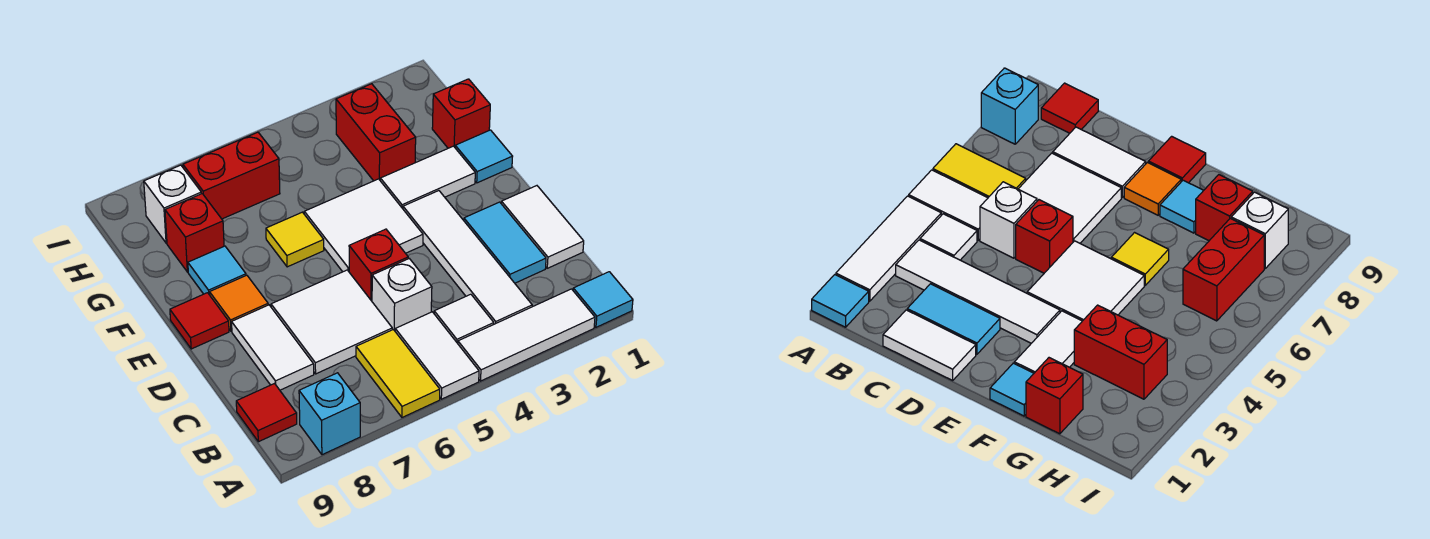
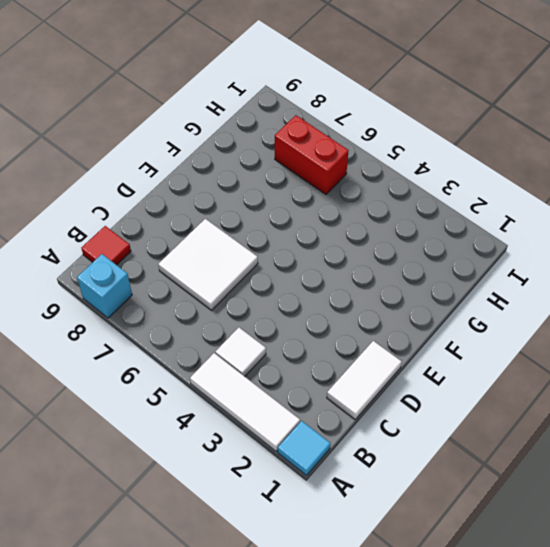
none -> white tile A5:B5 level 1
none -> yellow tile A6:B6 level 1
none -> white tile B3:E3 level 1

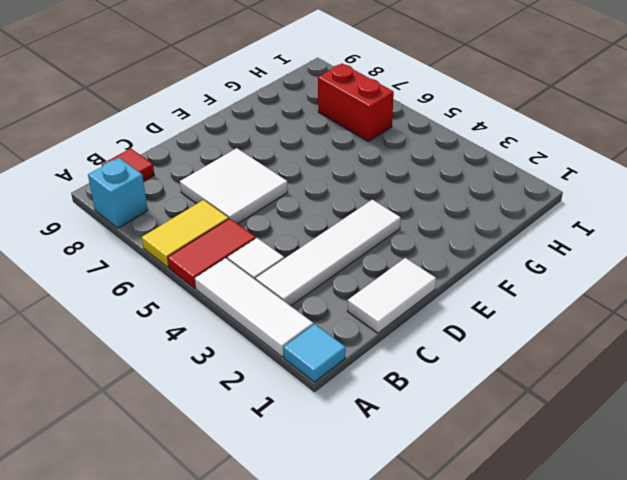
red tile A5:B5 level 1 -> white tile A5:B5 level 1
none -> cyan tile C2:D2 level 1
none -> white brick C5 level 1
none -> white tile C8:D8 level 1

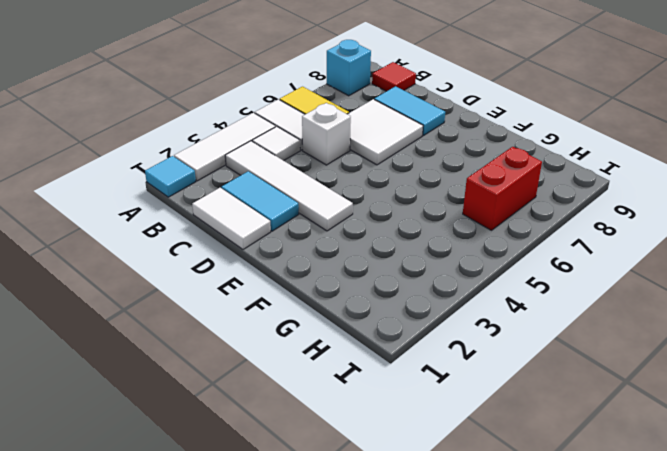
cyan tile C8:D8 level 1 -> white tile C8:D8 level 1
none -> red brick D5 level 1
none -> white tile E4:F5 level 1
none -> orange tile E8 level 1

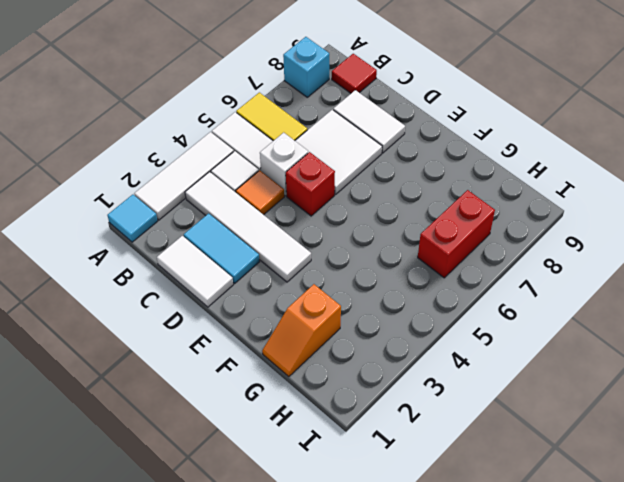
orange tile C4 level 1 -> orange tile E8 level 1
orange slope G1:G2 level 1 top 2 -> red brick G1 level 1
none -> white tile E4:F5 level 1
none -> red tile E9 level 1
none -> cyan tile F1 level 1

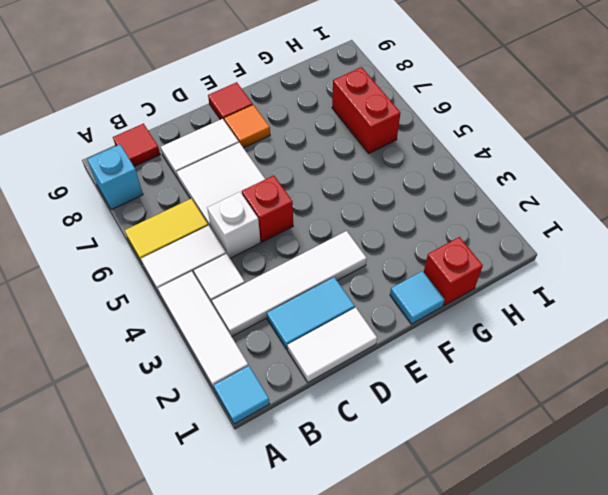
none -> white tile E4:F5 level 1
none -> white tile F2:F3 level 1
none -> yellow tile F6 level 1

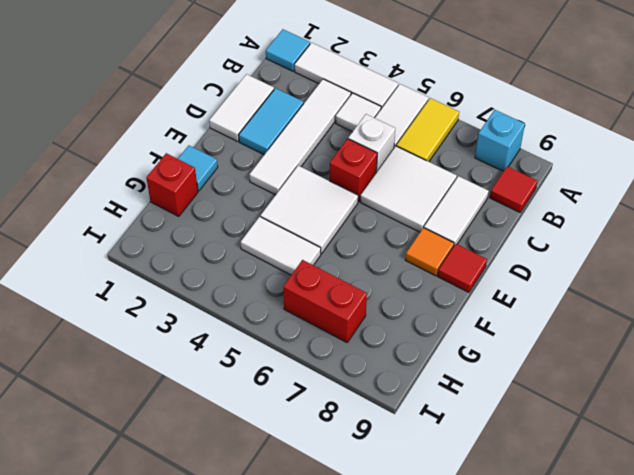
white tile G4:G5 level 1 -> white tile F2:F3 level 1
none -> yellow tile F6 level 1
none -> cyan tile F8 level 1
none -> red brick G3:H3 level 1

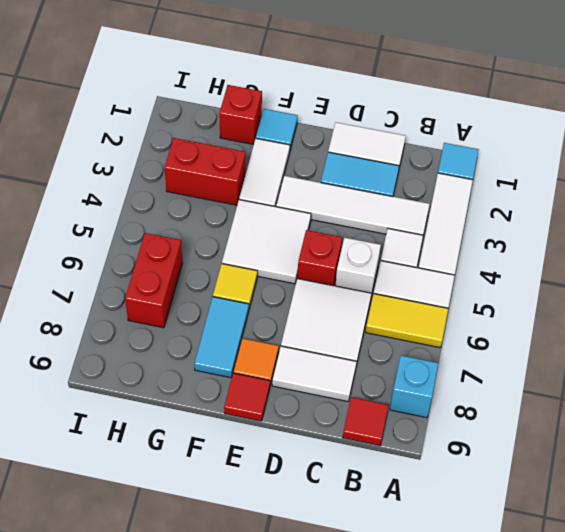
cyan tile F7:F8 level 1 -> cyan tile F8 level 1
none -> red brick G8 level 1
none -> white brick H8 level 1

